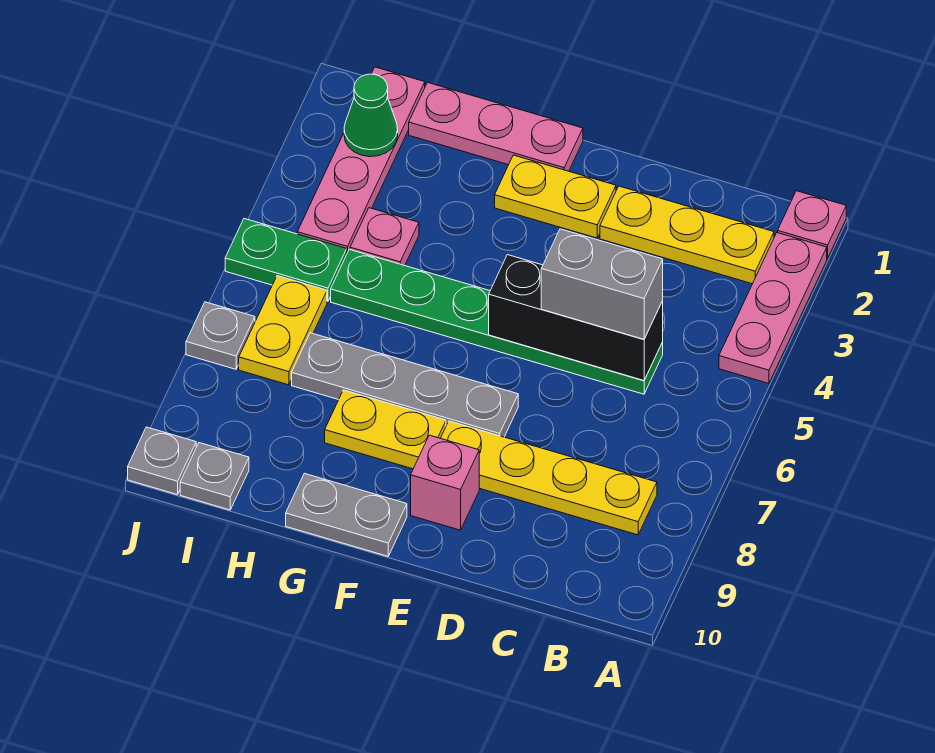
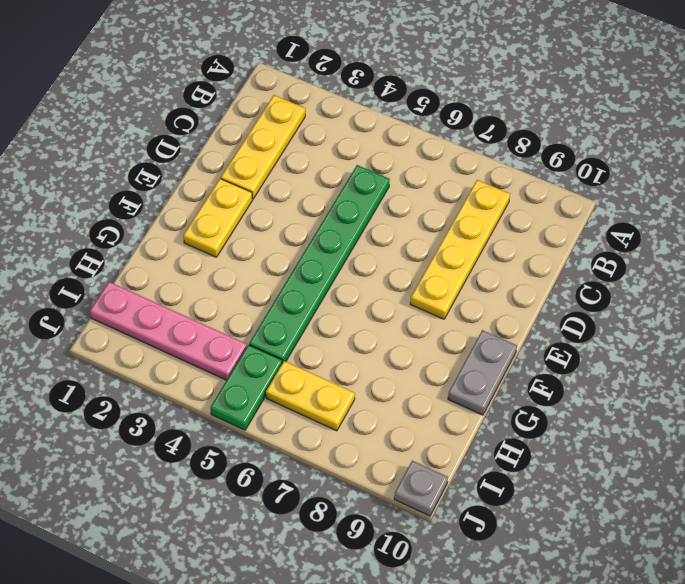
none -> pink plate A1 level 1
none -> pink plate A2:A4 level 1
none -> grey plate E7:H7 level 1

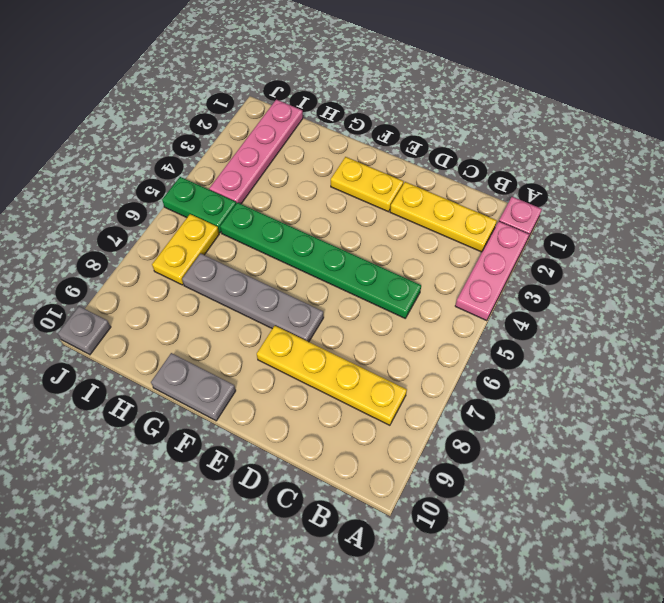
none -> pink brick E9 level 1
none -> pink plate F1:H1 level 1
none -> yellow plate F8:G8 level 1

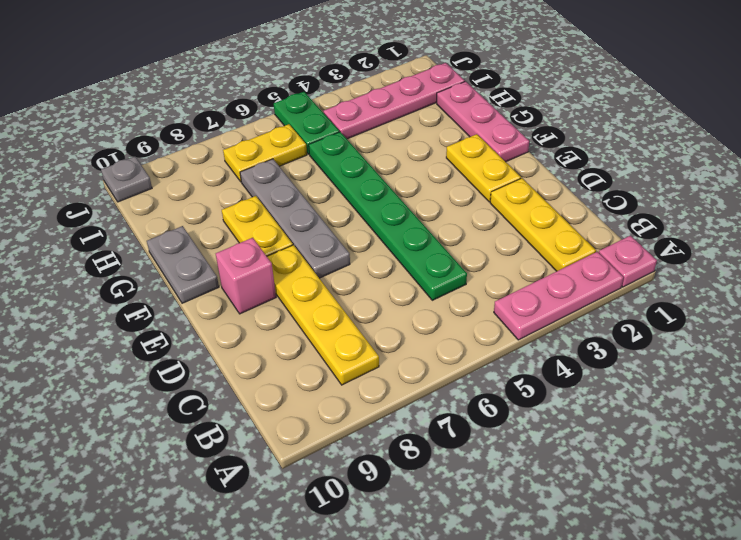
none -> pink plate H4 level 1
none -> grey plate I10 level 1
none -> grey plate J7 level 1

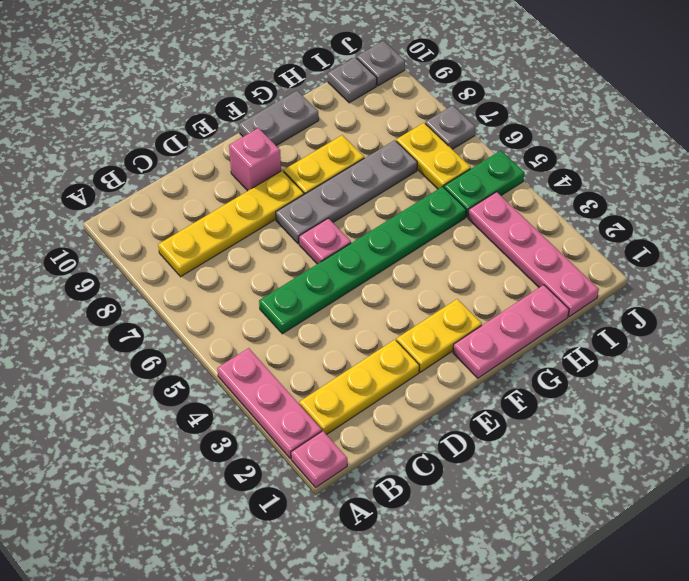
pink plate E6 level 1 -> pink plate H4 level 1
none -> black brick C5:E5 level 2
none -> green cone I2 level 2
none -> grey brick C5:D5 level 3

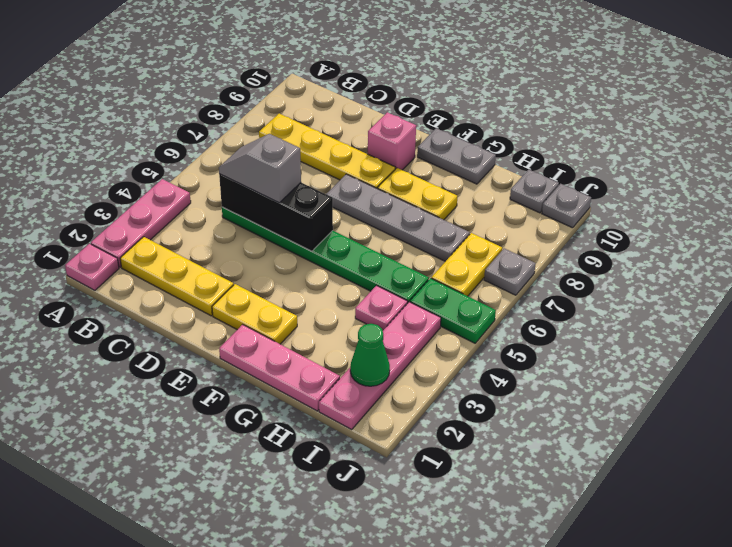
grey slope C5:D5 level 3 top D -> grey brick C5:D5 level 3

